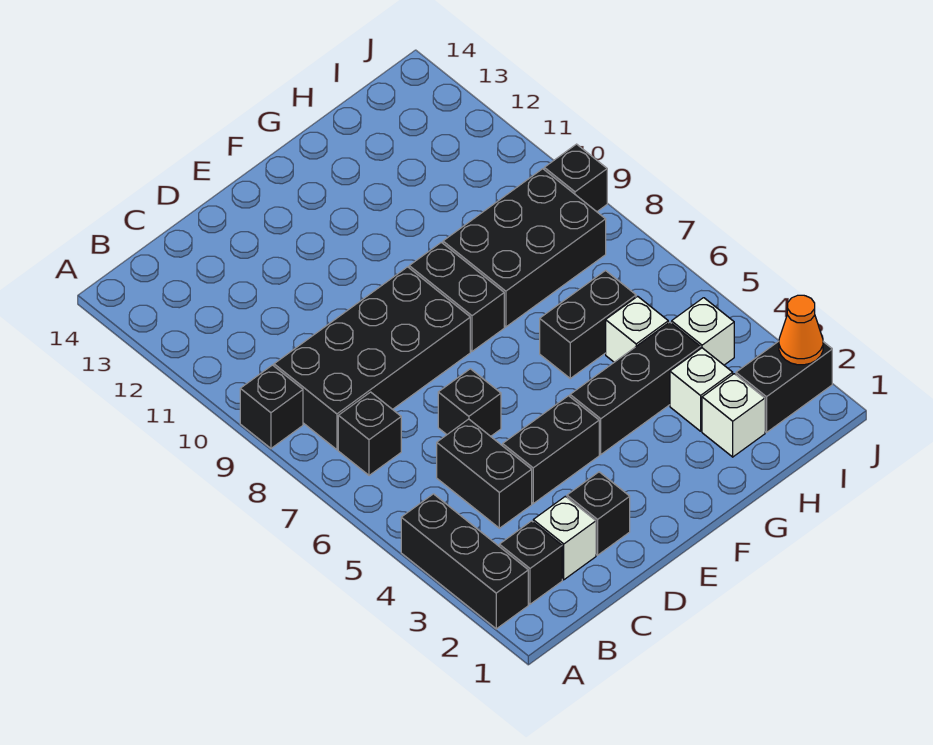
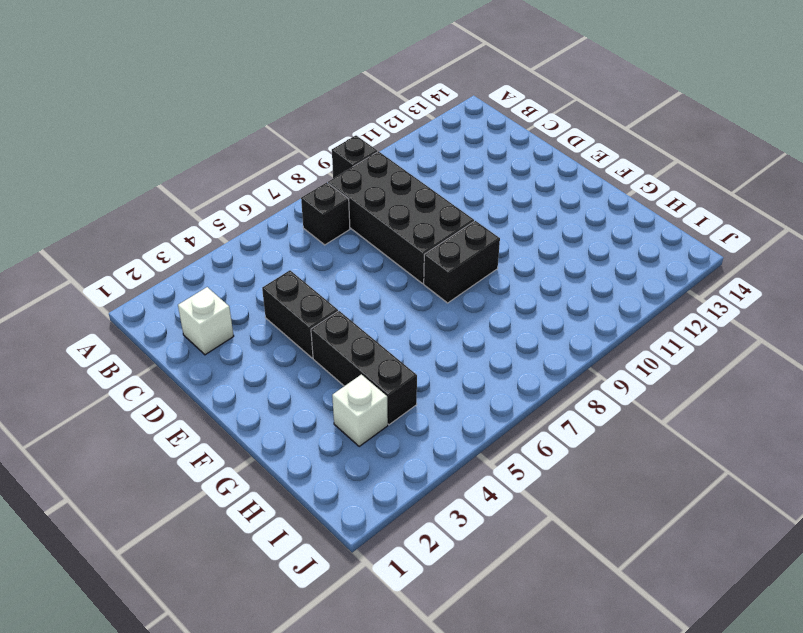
none -> black brick A2:A4 level 1
none -> black brick B2 level 1
none -> black brick C4:C5 level 1

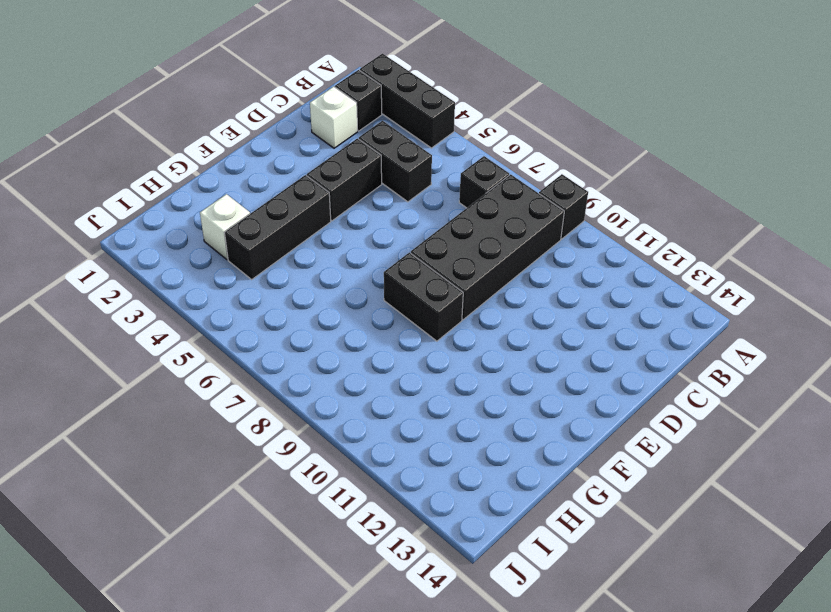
none -> black brick D2 level 1
none -> black brick D6 level 1
none -> black brick G6:H6 level 1

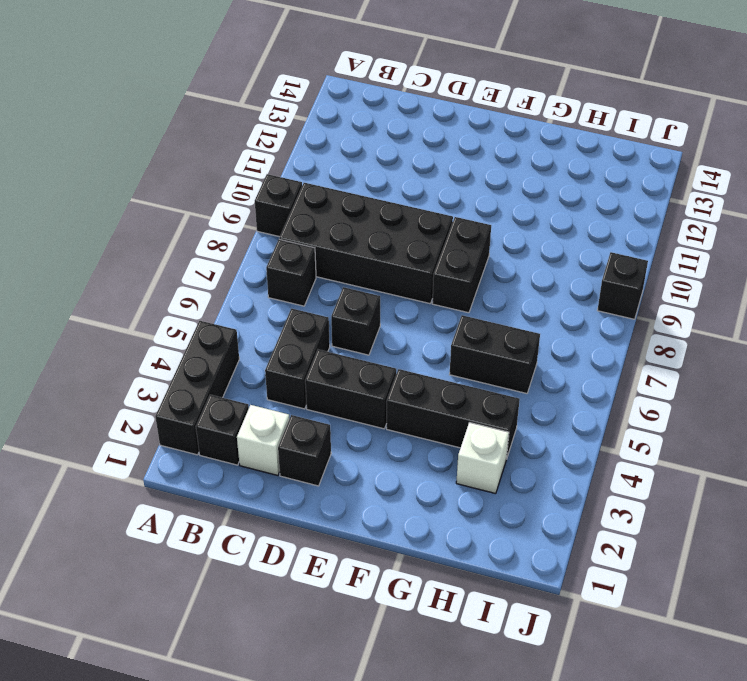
none -> black brick G8:I9 level 1
none -> white brick H2 level 1
none -> white brick H5 level 1

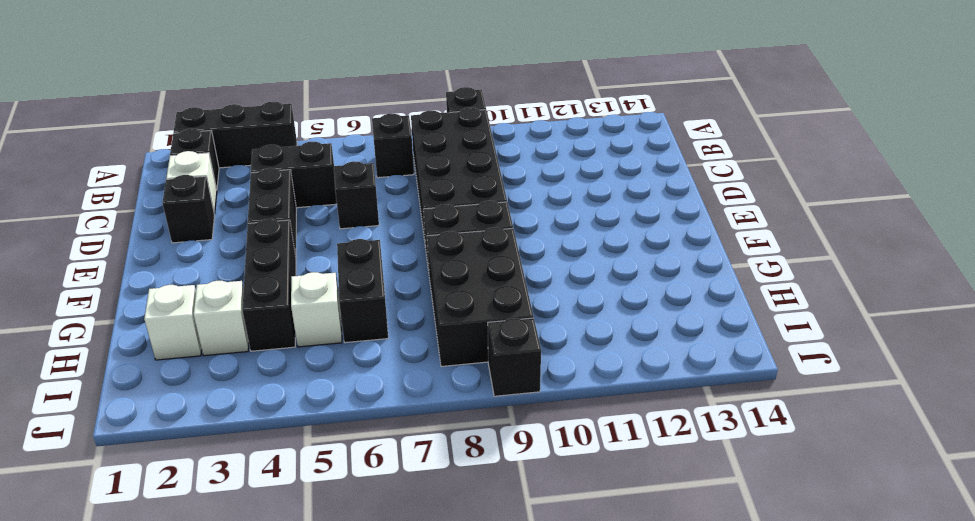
none -> black brick I2:J2 level 1
none -> white brick I4 level 1
none -> orange cone J2 level 2

